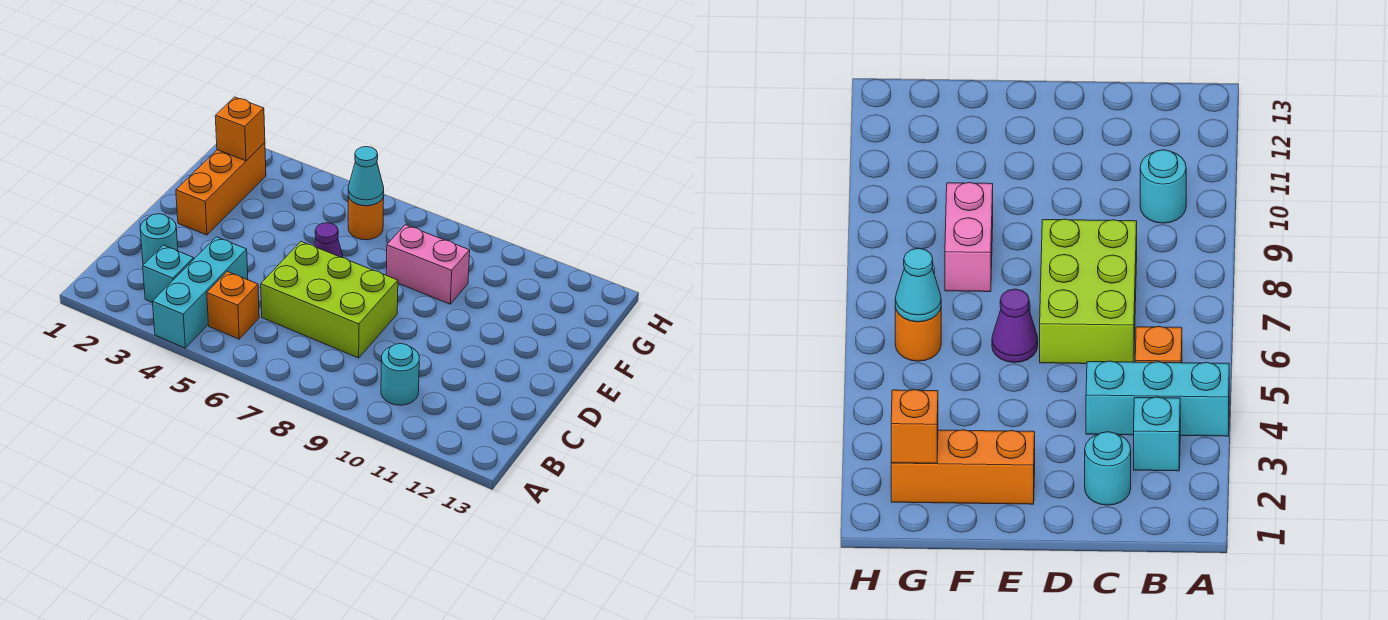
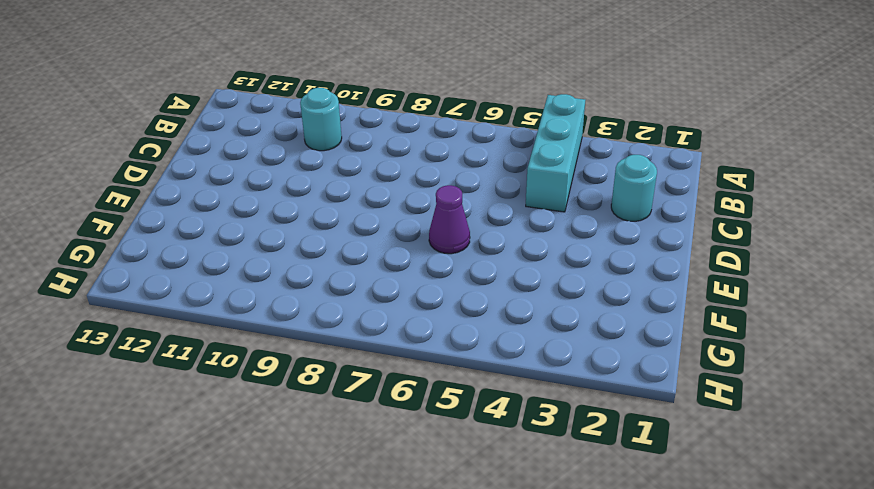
none -> cyan brick B3 level 1
none -> orange brick B5 level 1
none -> lime brick C6:D8 level 1

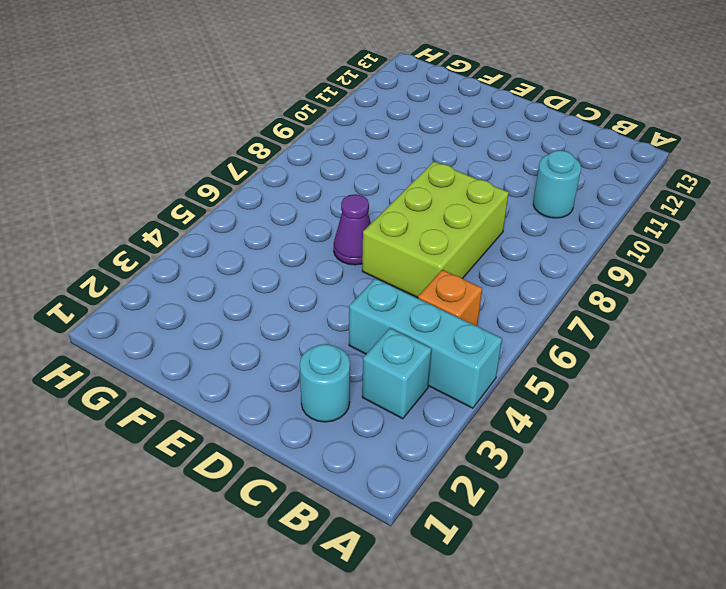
none -> orange brick E2:G2 level 1
none -> pink brick F8:F9 level 1
none -> orange round brick G6 level 1

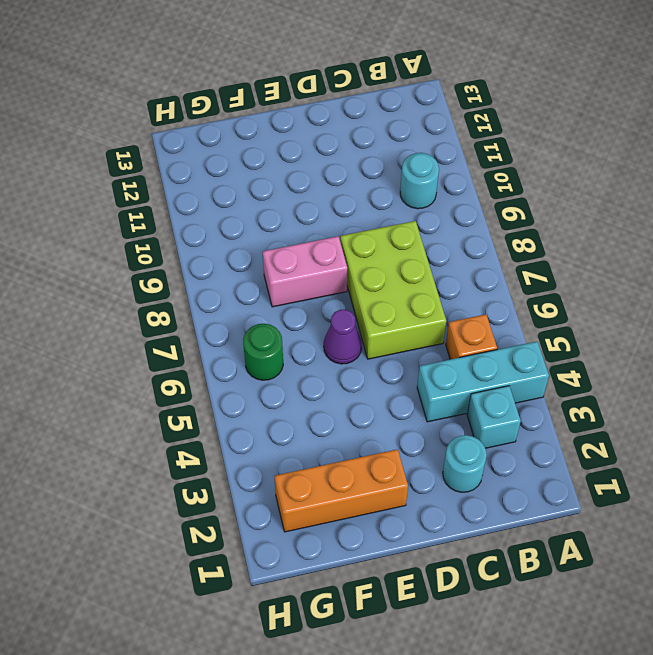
pink brick E8:F8 level 1 -> pink brick F8:F9 level 1
green round brick G6 level 1 -> orange round brick G6 level 1
none -> orange brick G2 level 2
none -> cyan cone G6 level 2

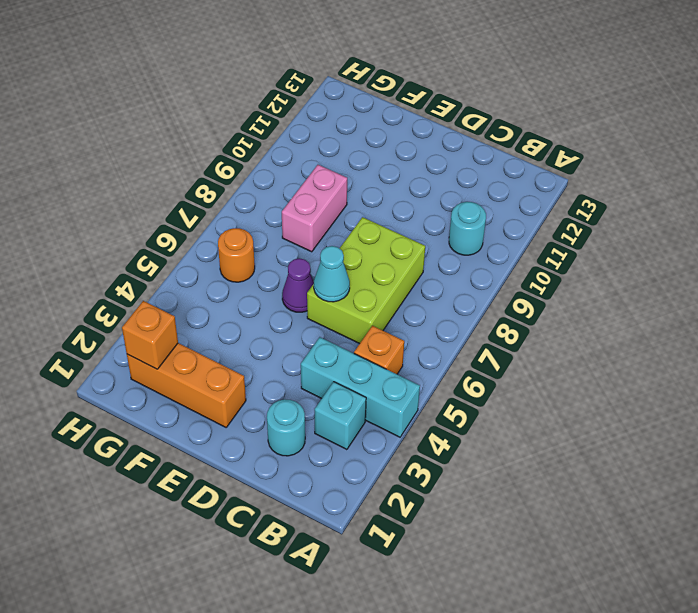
cyan cone D6 level 2 -> cyan cone G6 level 2

